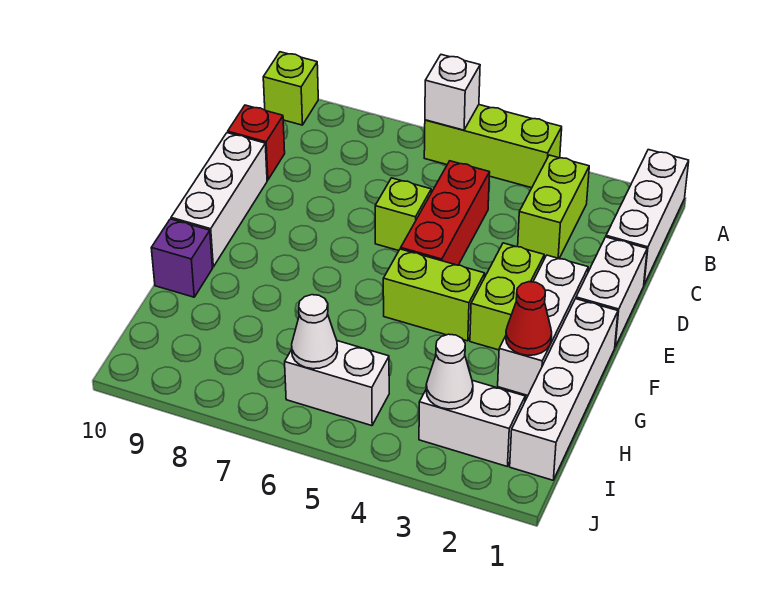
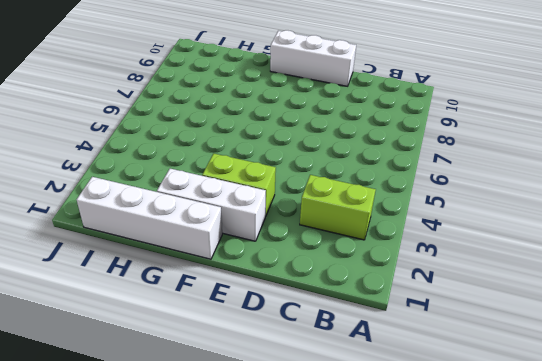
none -> white brick A1:C1 level 1
none -> lime brick A4:A6 level 1
none -> lime brick A10 level 1

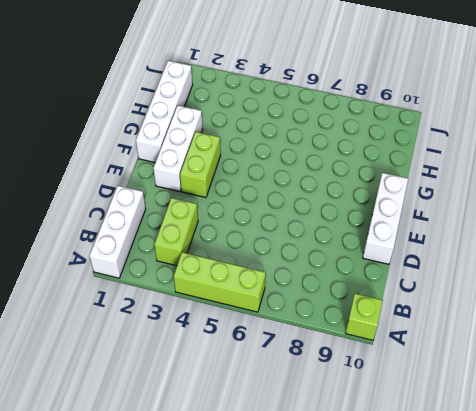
none -> red brick C5:E5 level 1
none -> red brick C10 level 1
none -> white brick D1:E1 level 1

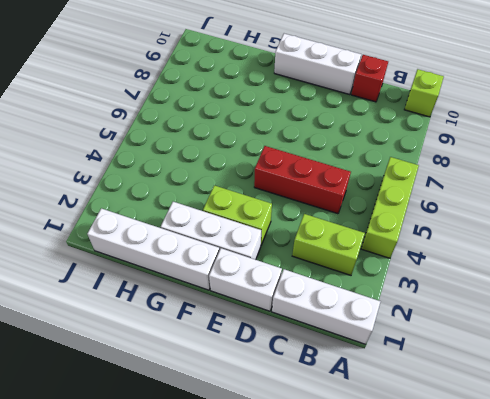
none -> lime brick D6 level 1
none -> lime brick F4:F5 level 1
none -> purple brick G10 level 1

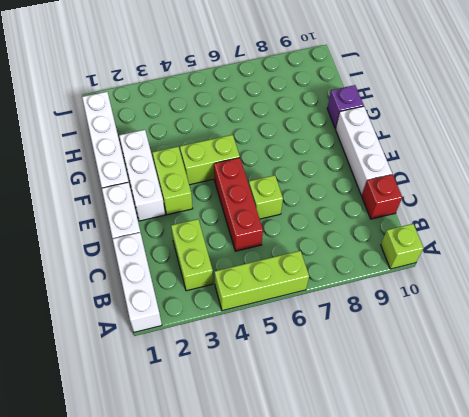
none -> white brick I2:I3 level 1
none -> white brick I5:I6 level 1
none -> white brick A6 level 2

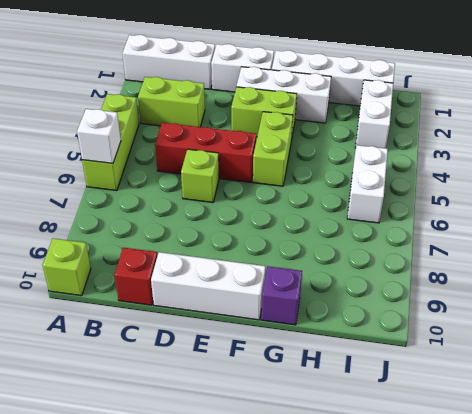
none -> red cone G2 level 2
none -> white cone I3 level 2
none -> white cone I6 level 2

